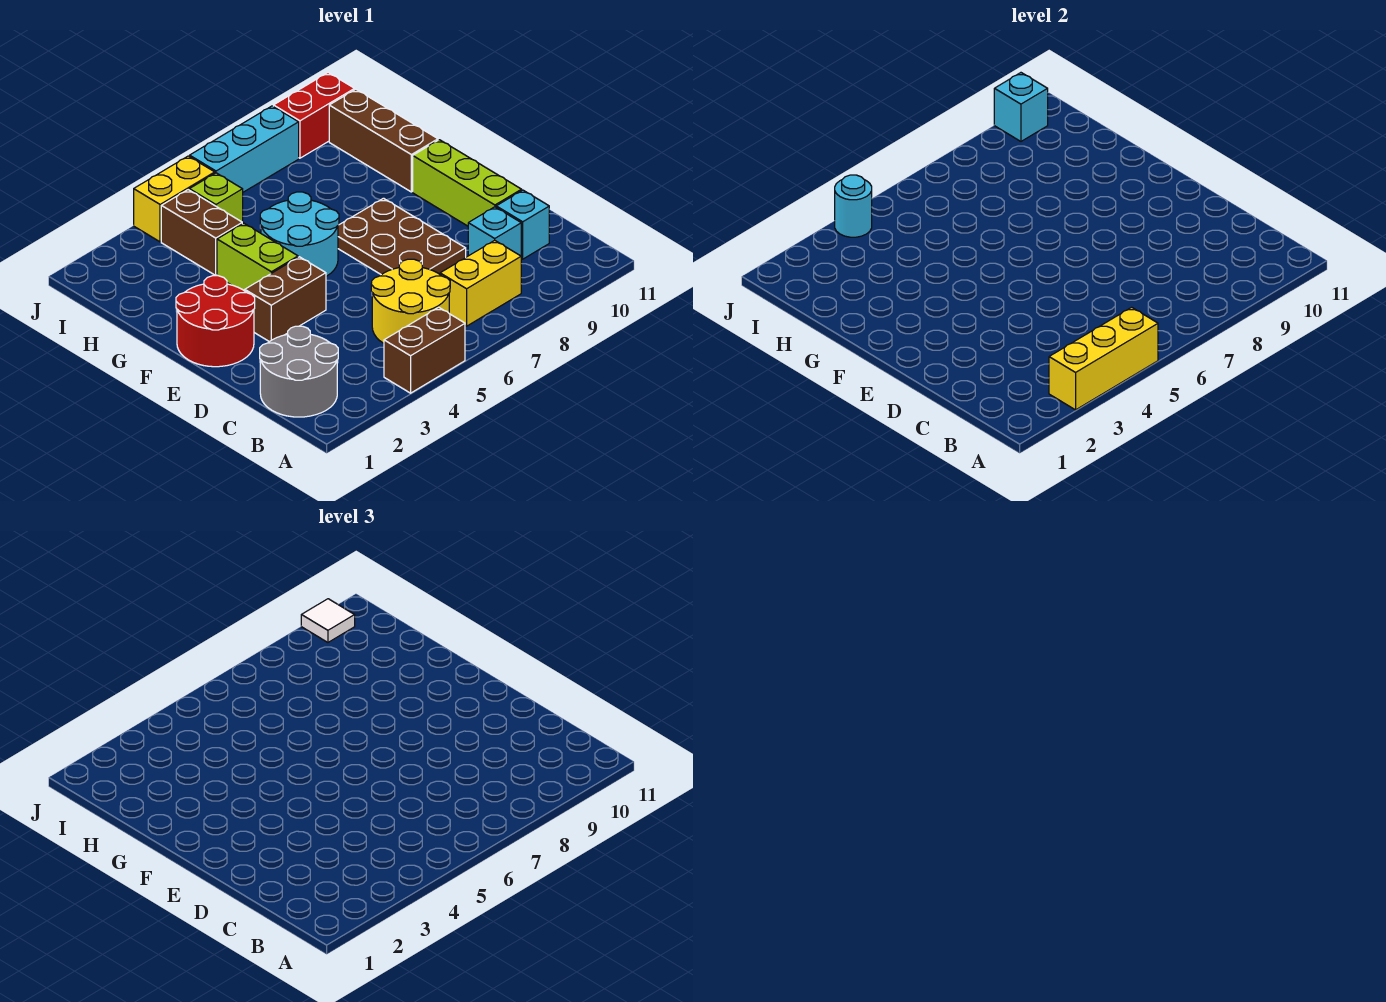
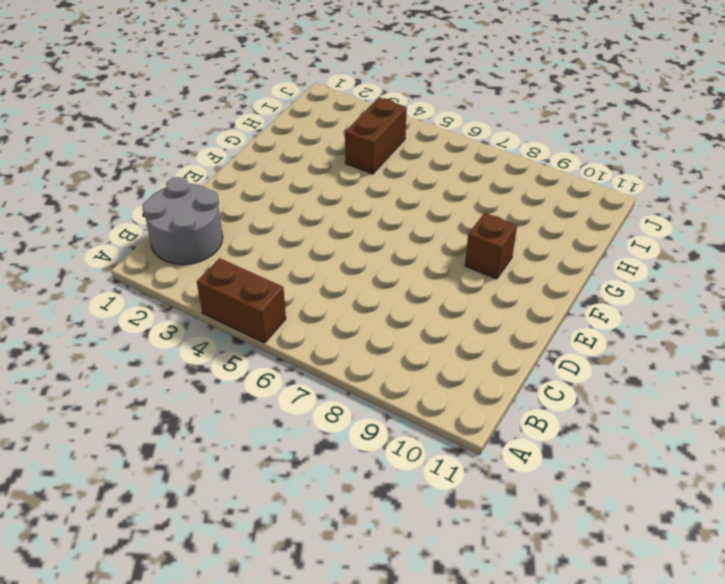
brown brick F9 level 1 -> none
none -> yellow round brick B5:C6 level 1
none -> yellow brick B7:B8 level 1
none -> cyan brick C9 level 1

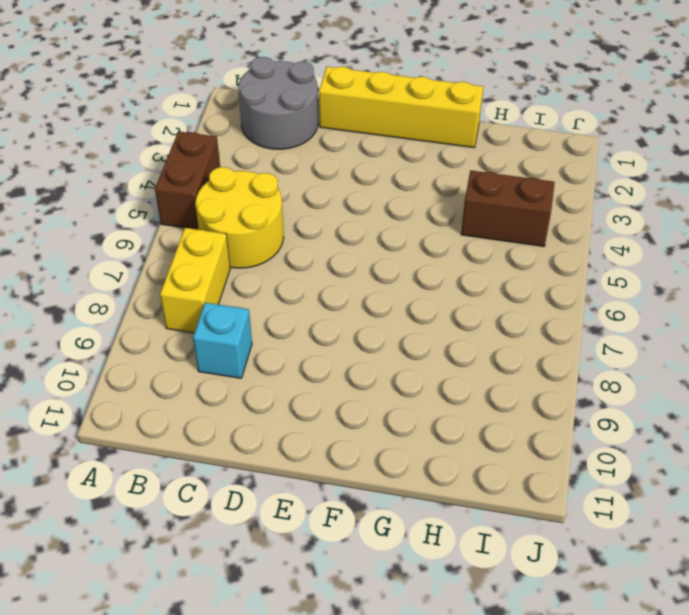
yellow brick D1:G1 level 1 -> red round brick E1:F2 level 1
none -> cyan brick C10 level 1
none -> brown plate D7:F8 level 1
none -> lime brick D10:F10 level 1

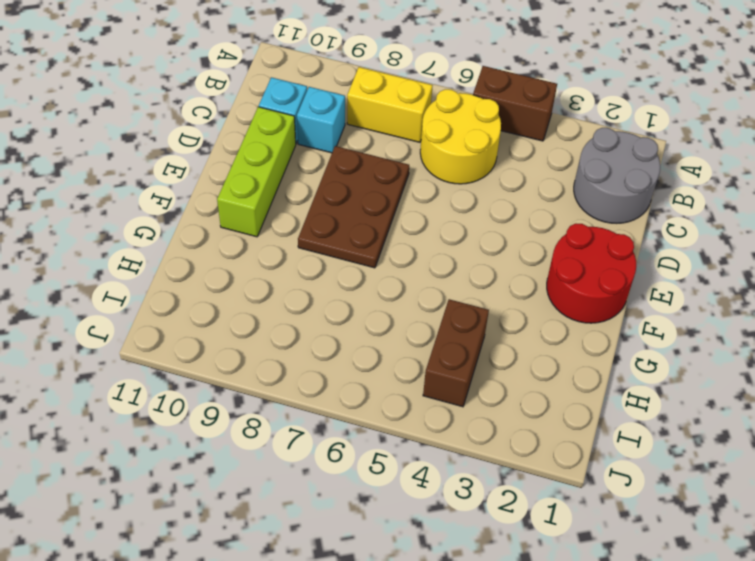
none -> brown brick E3:E4 level 1
none -> lime brick F4:G4 level 1
none -> cyan round brick F5:G6 level 1

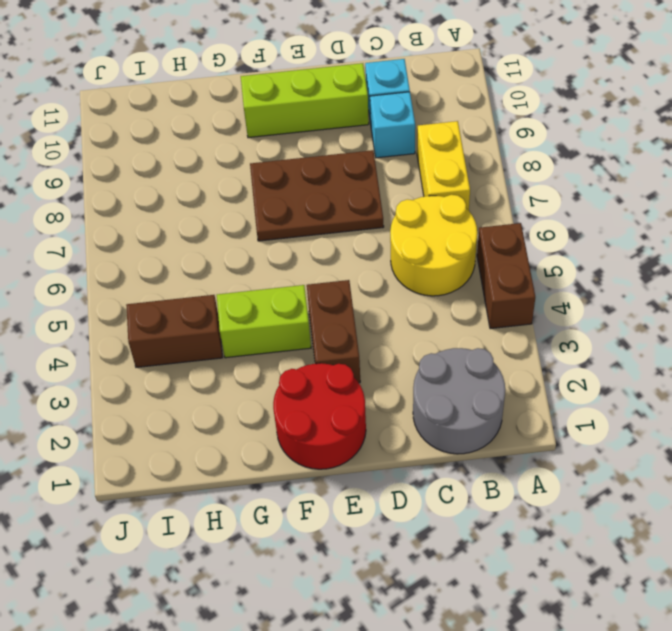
none -> cyan round brick F5:G6 level 1
none -> brown brick G10:I10 level 1
none -> lime brick I5 level 1

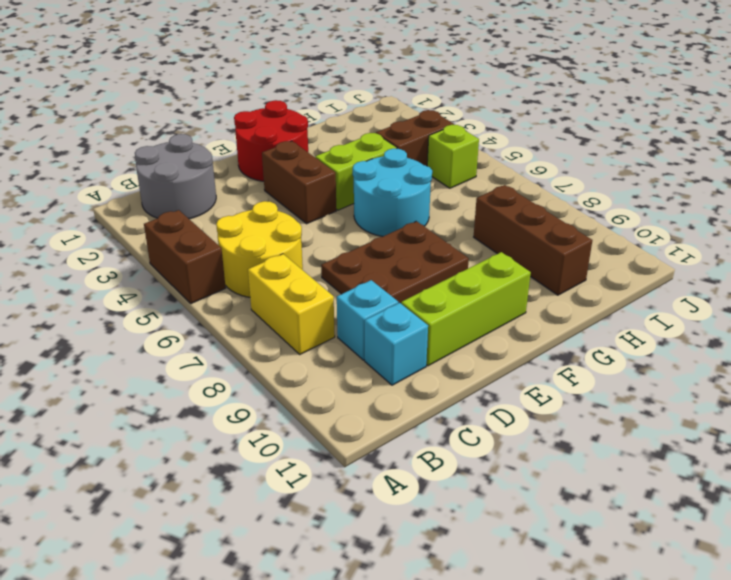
brown brick H8:H10 level 1 -> brown brick G10:I10 level 1
none -> yellow brick J4:J5 level 1
none -> cyan brick J6:J8 level 1
none -> red brick J9:J10 level 1

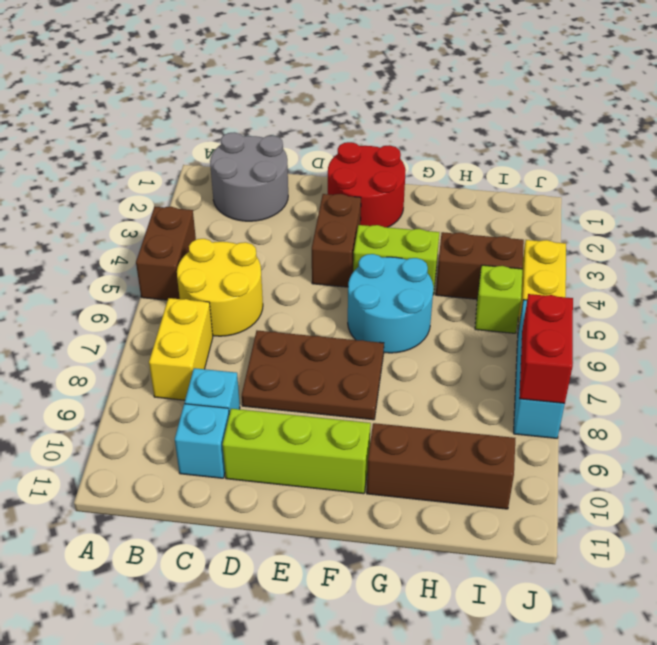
red brick J7:J8 level 2 -> red brick J9:J10 level 1
none -> yellow brick A3:A5 level 2
none -> cyan round brick J4 level 2
none -> cyan brick J10 level 2

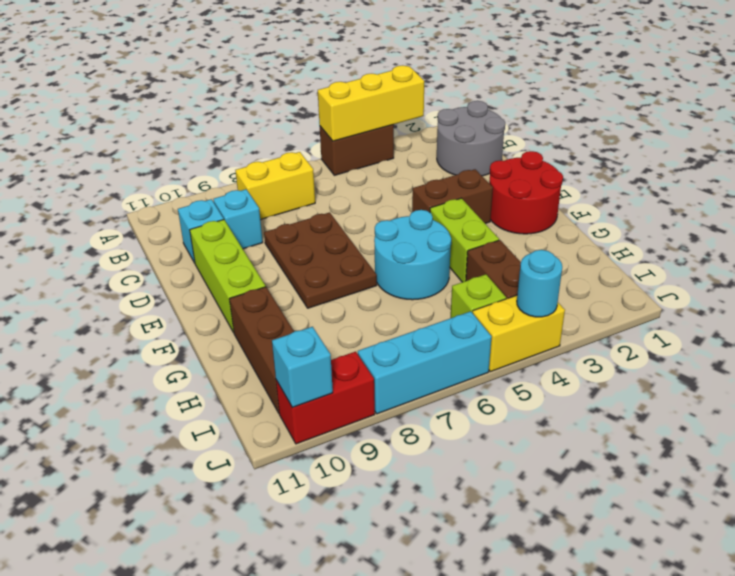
none -> yellow round brick B5:C6 level 1
none -> white tile J10 level 3

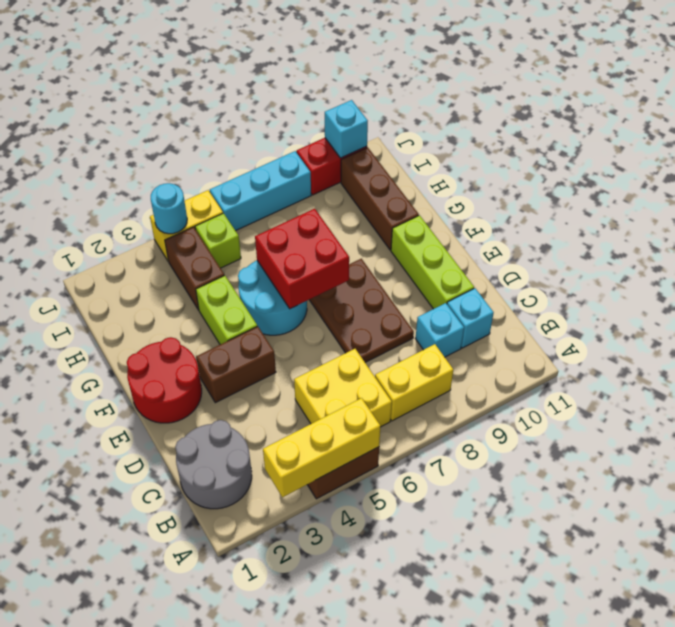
yellow brick B5:C6 level 1 -> yellow round brick B5:C6 level 1
red brick F6:G7 level 2 -> none
none -> white tile J10 level 3

